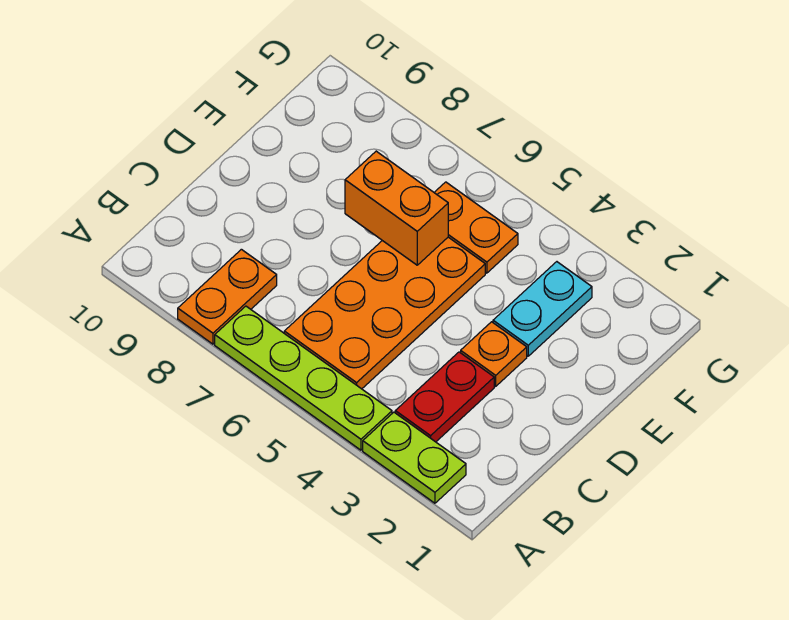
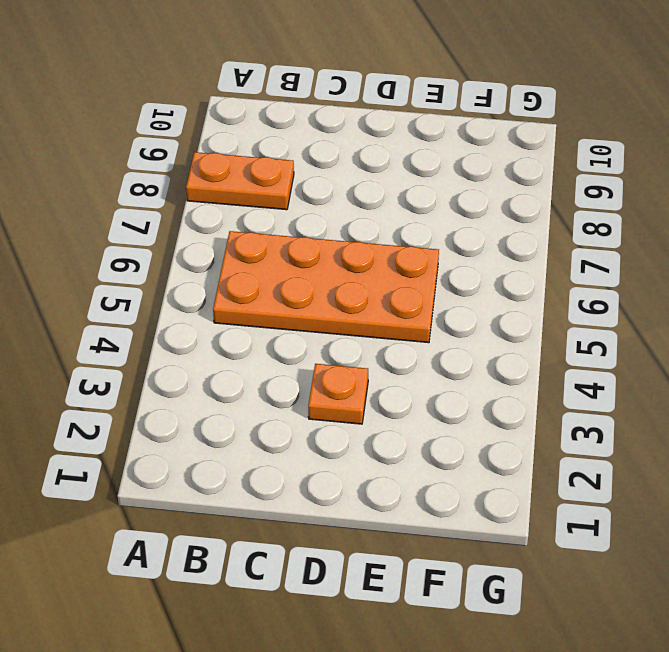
none -> lime plate A2:A3 level 1
none -> lime plate A4:A7 level 1

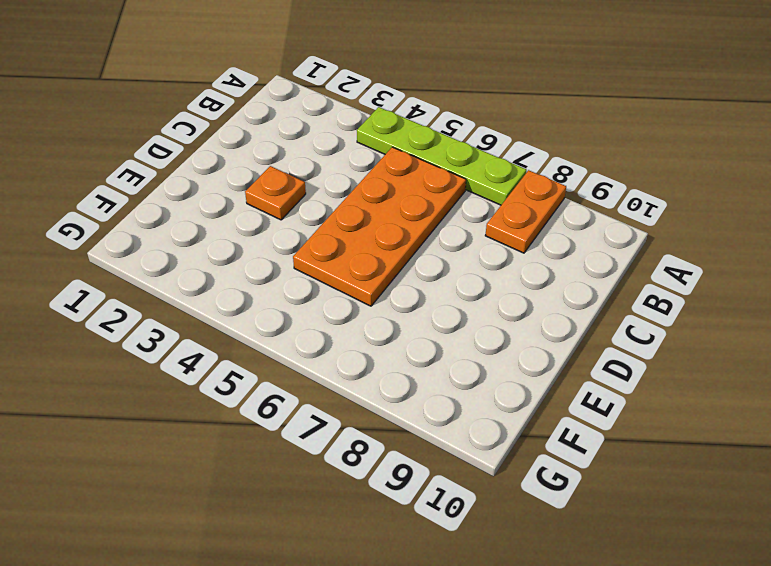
none -> lime plate A2:A3 level 1
none -> red plate B3:C3 level 1

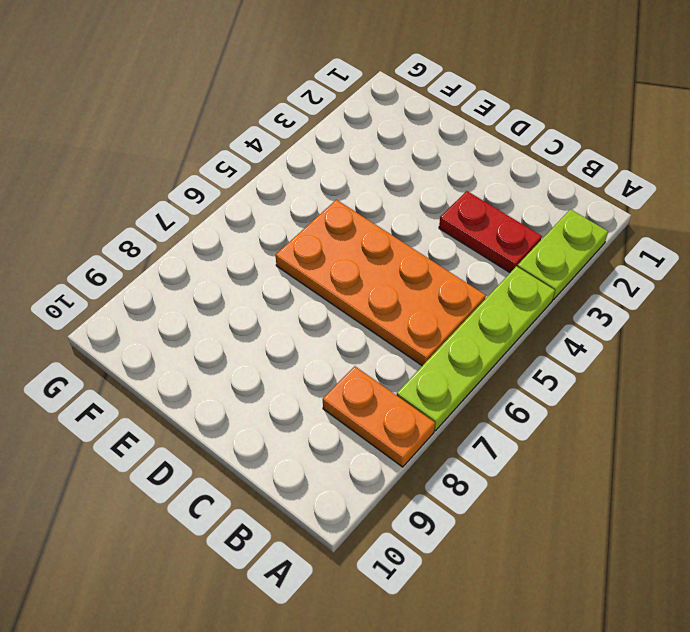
none -> orange plate D3 level 1
none -> cyan plate E3:F3 level 1

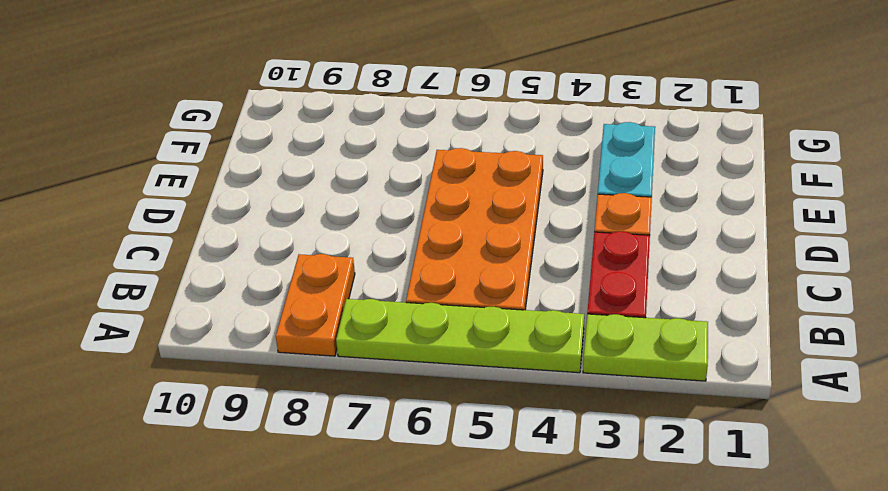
none -> orange plate F5:F6 level 1
none -> orange brick E6:E7 level 2

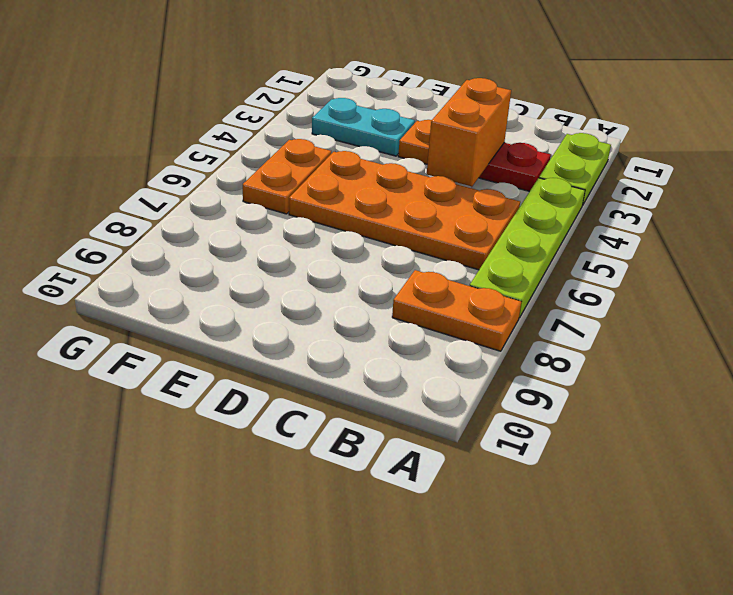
orange brick C3:C4 level 2 -> orange brick E6:E7 level 2

